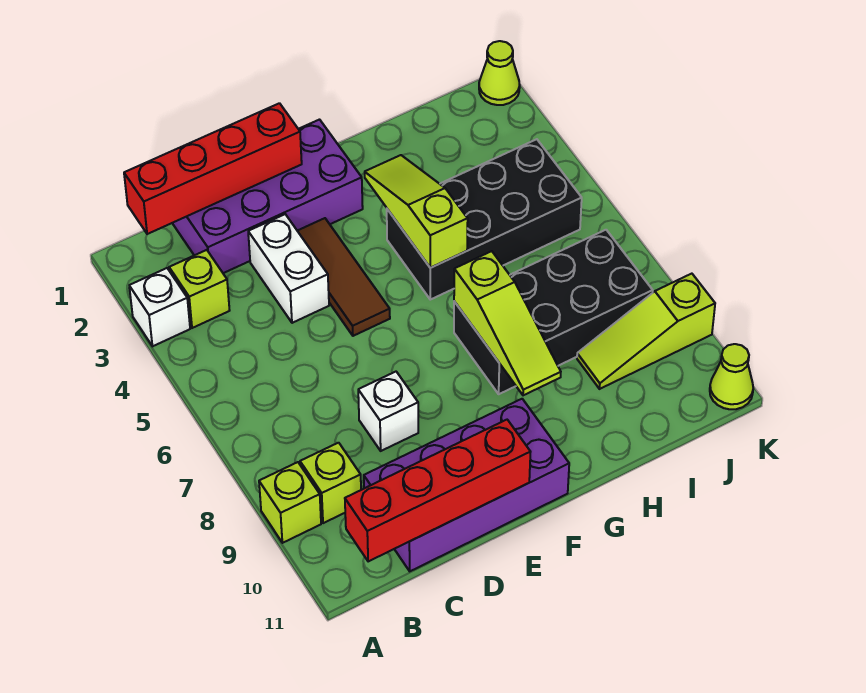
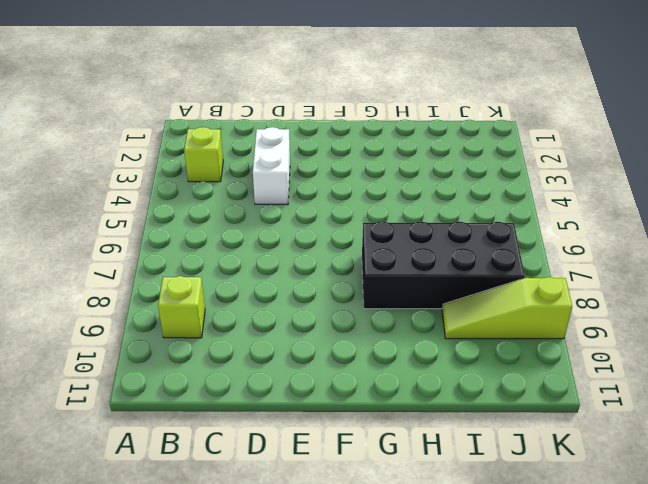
none -> white brick A3 level 1
none -> lime brick A9 level 1
none -> purple brick C1:F2 level 1

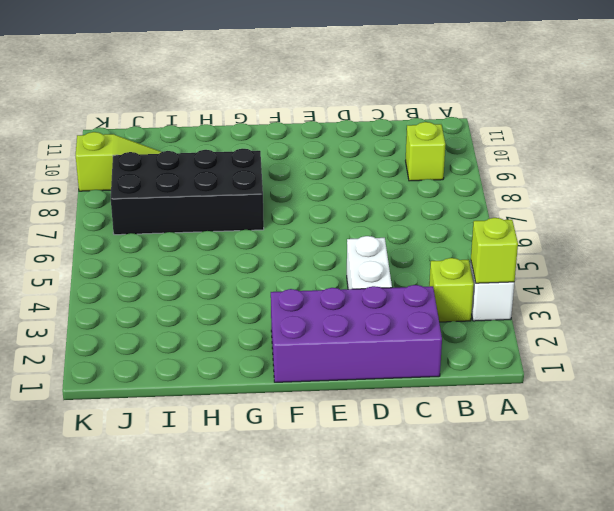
lime brick A3 level 2 -> lime brick A9 level 1
none -> purple brick C10:F11 level 1
none -> white brick D8 level 1
none -> brown tile E3:E5 level 1

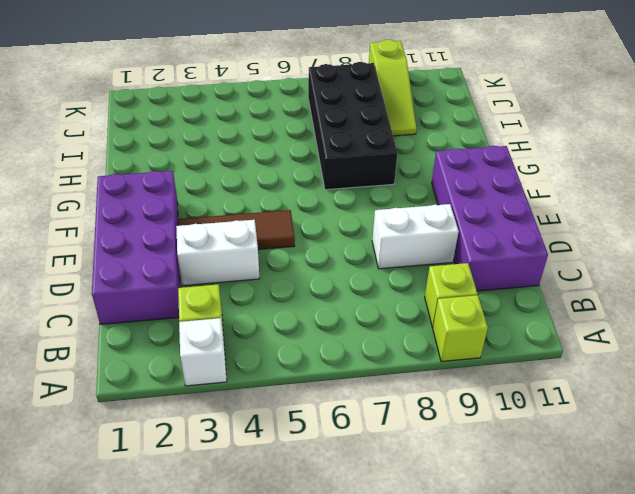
white brick D8:D9 level 1 -> white brick D8 level 1
none -> black brick G4:J5 level 1
none -> lime cone K1 level 1
none -> lime cone K11 level 1

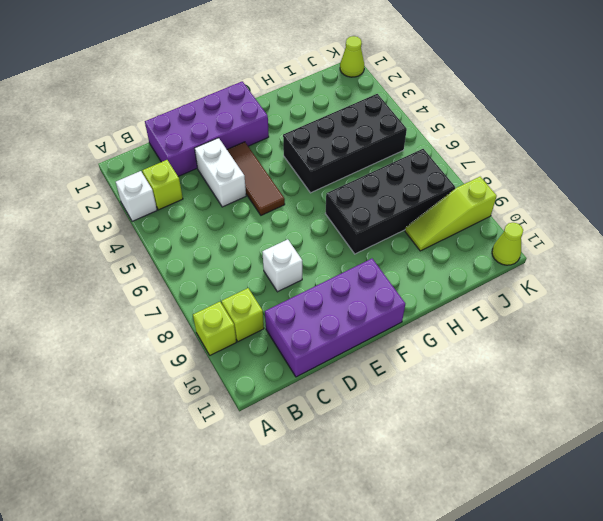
none -> red brick B1:E1 level 2
none -> red brick B11:E11 level 2
none -> lime slope G3:G5 level 2 top 5

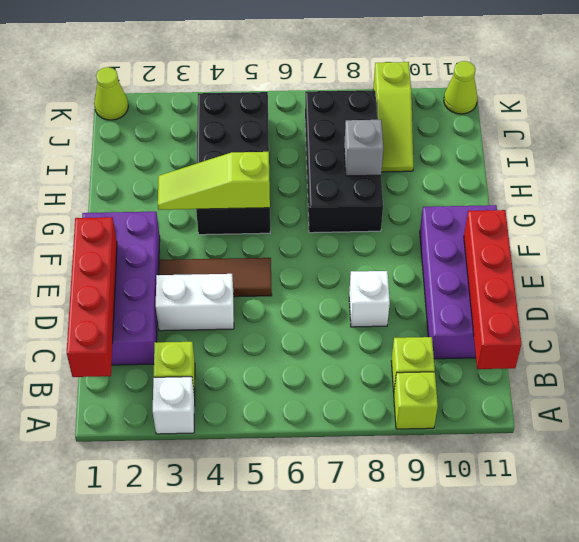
grey brick H8 level 2 -> none
none -> lime slope G7:G9 level 2 top 7

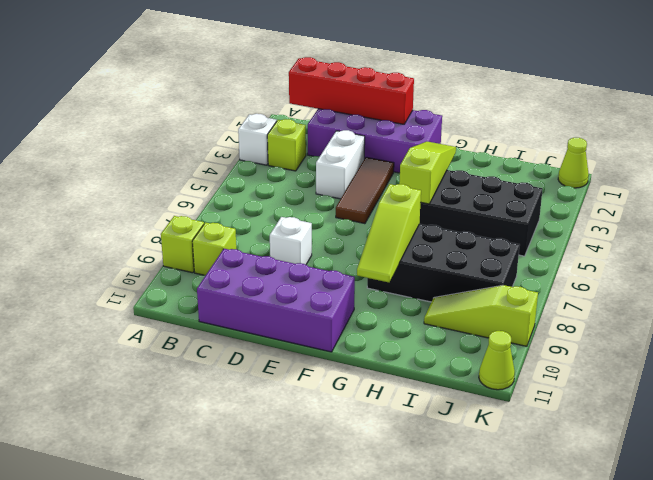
none -> red brick B11:E11 level 2

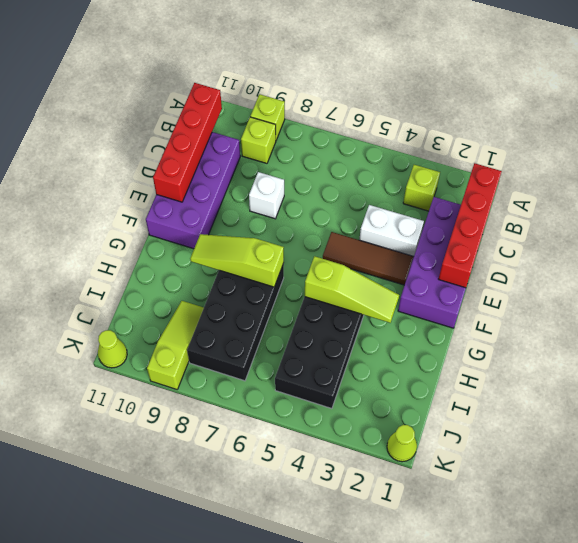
none -> white brick A3 level 1

